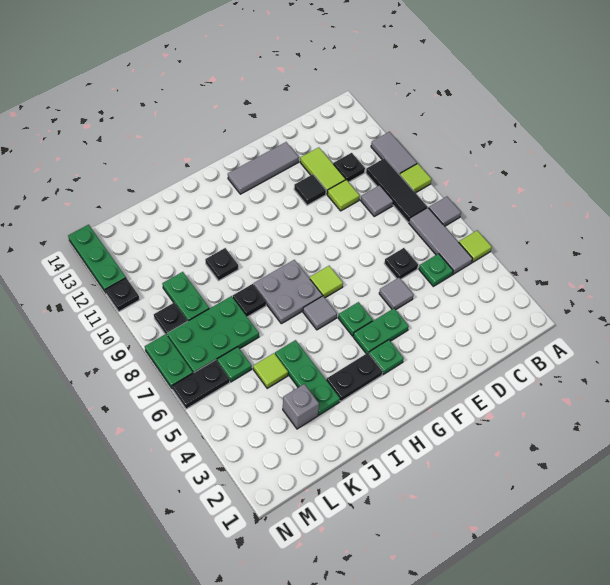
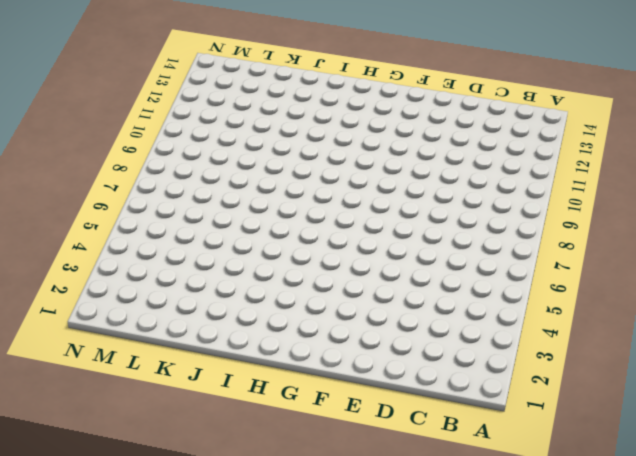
none -> lime tile A5 level 1
none -> grey tile A7 level 1
none -> lime tile A9 level 1
none -> grey tile A10:A11 level 1

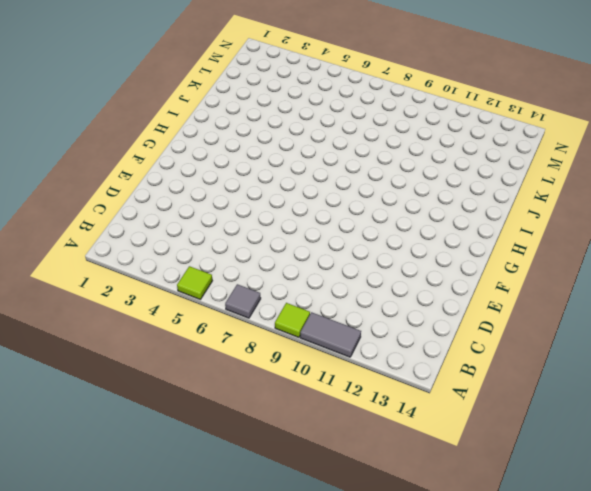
none -> grey tile B5:B7 level 1
none -> black tile B8:B10 level 1
none -> green plate C5 level 1
none -> grey tile C9 level 1

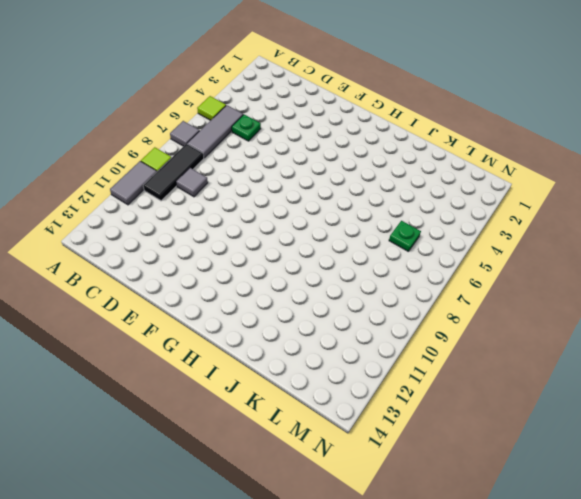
none -> black plate C11 level 1
none -> black plate D6 level 1
none -> lime tile D10 level 1
none -> lime tile D11:D12 level 1

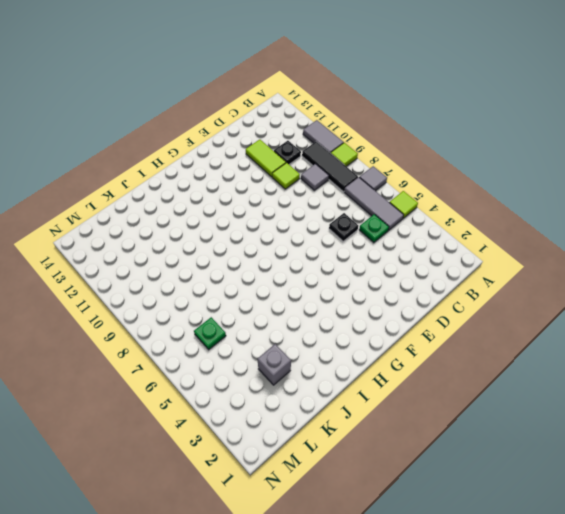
none -> grey tile E5 level 1
none -> black tile E11 level 1
none -> grey tile E13:G13 level 1
none -> green plate F4:G4 level 1

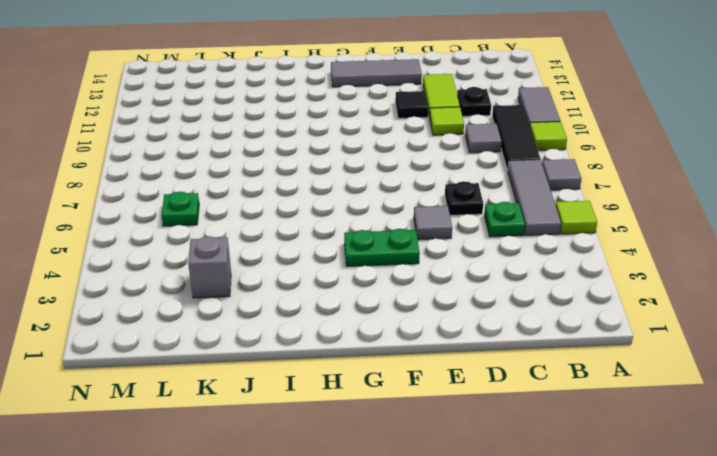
none -> green plate G3 level 1
none -> green plate G5 level 1
none -> lime tile G7 level 1
none -> black plate H3:I3 level 1

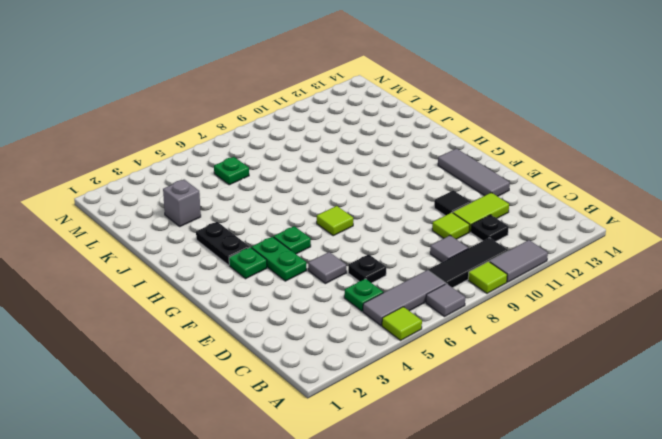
none -> grey tile H6 level 1
none -> grey plate H7:I8 level 1
none -> green plate J3:J5 level 1
none -> black plate J8 level 1

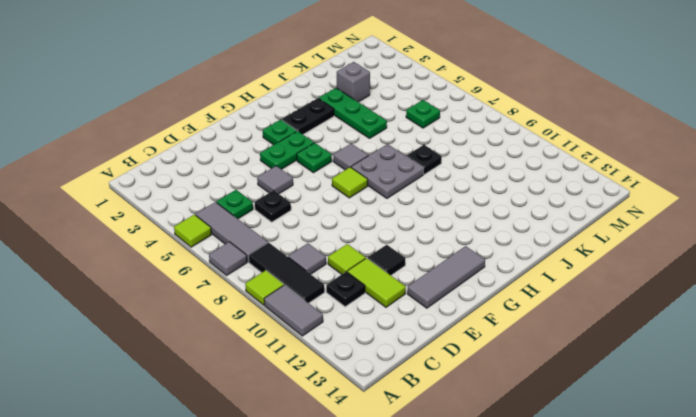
none -> black plate J10 level 1
none -> lime tile K5 level 1
none -> green plate K7:M8 level 1
none -> green plate L9:L10 level 1

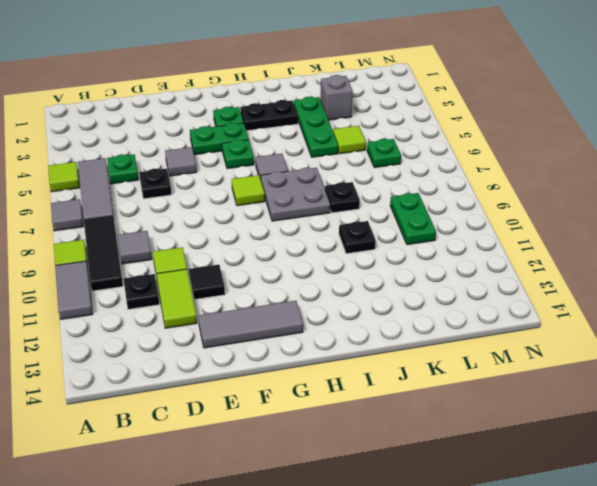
none -> green plate K7:M8 level 1
none -> black plate M6:N6 level 1
none -> black plate M9 level 1
none -> green plate N7:N8 level 1

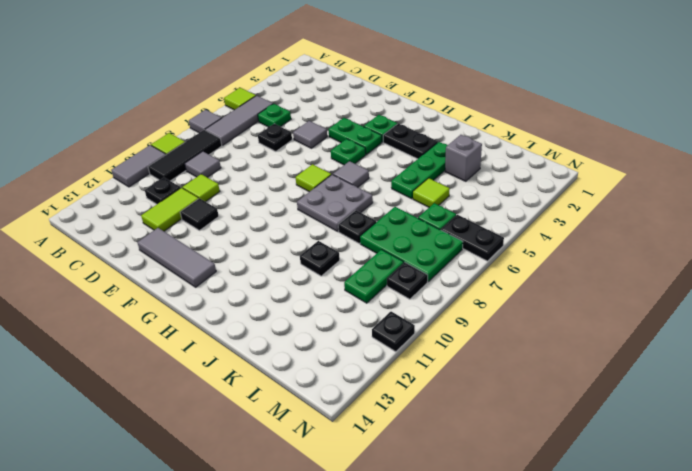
none -> green plate N7:N8 level 1
none -> green plate N12:N14 level 1

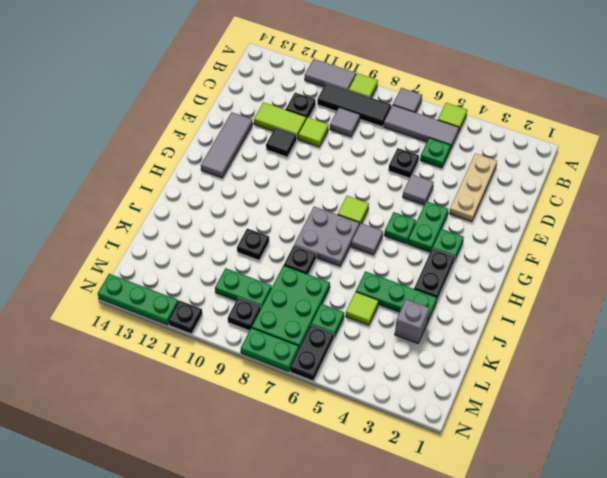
tan plate C3:E3 level 1 -> none

